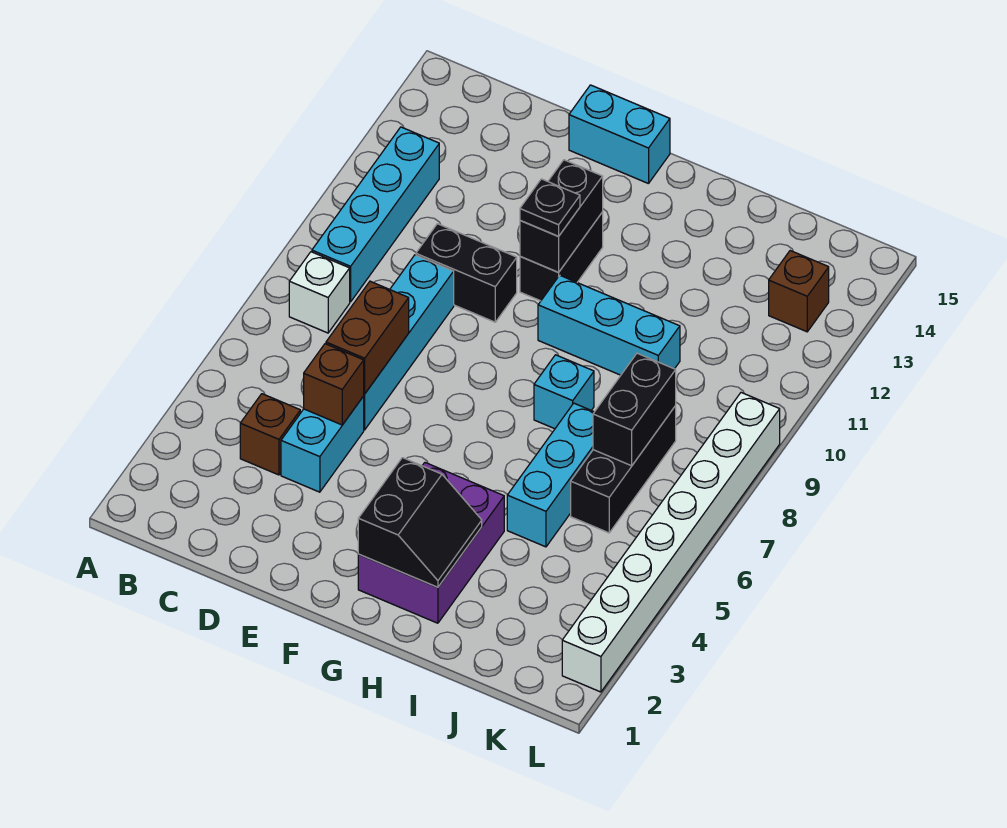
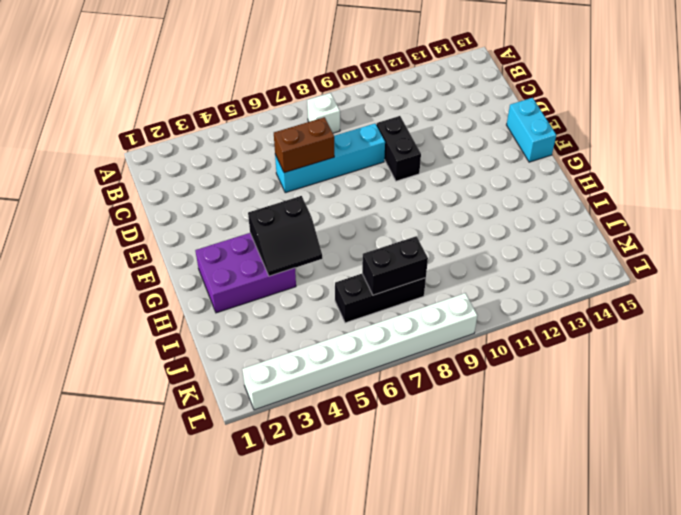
black slope G4:H5 level 2 top G -> black slope G2:H3 level 2 top G
none -> cyan brick B9:B12 level 1
none -> brown brick C4 level 1
none -> cyan brick D4:D5 level 1

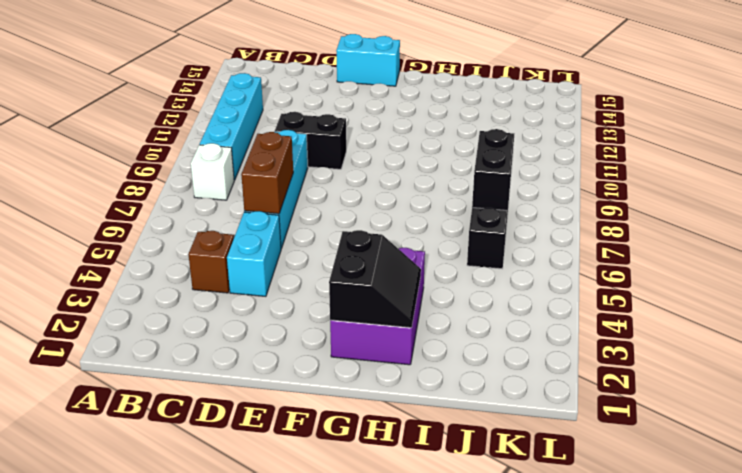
none -> black brick F11:F12 level 1
none -> cyan brick G10:I10 level 1
none -> cyan brick H8 level 1

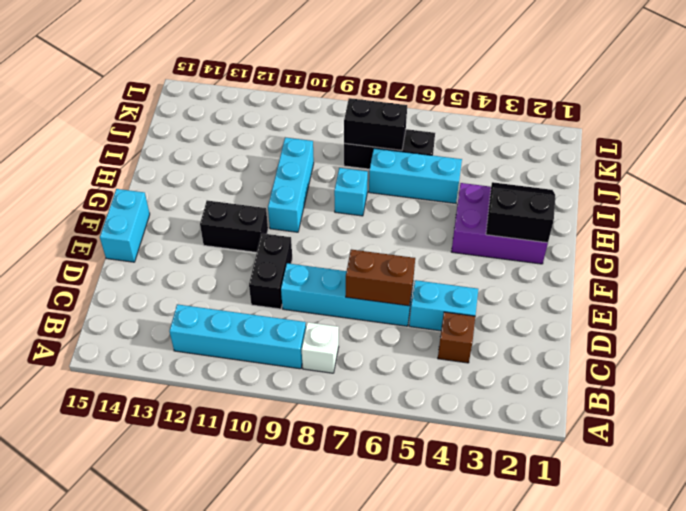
none -> brown brick K13 level 1
none -> white brick L2:L9 level 1
none -> brown brick D5 level 2

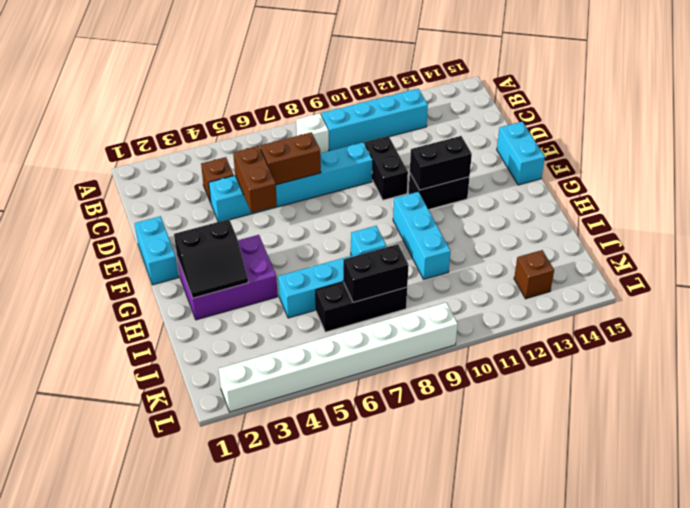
brown brick D5:E5 level 2 -> brown brick D5 level 2
cyan brick E1:F1 level 1 -> none
none -> black plate F11 level 3

